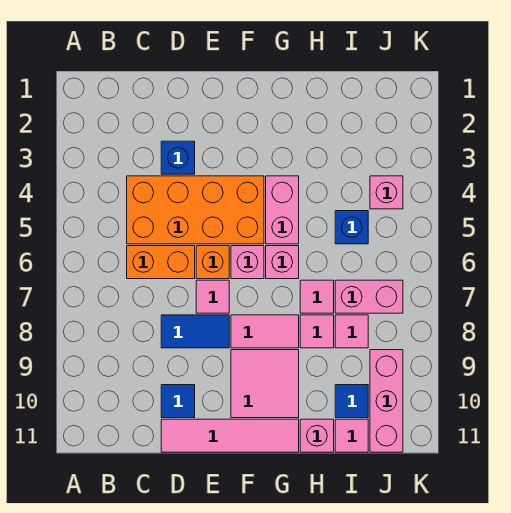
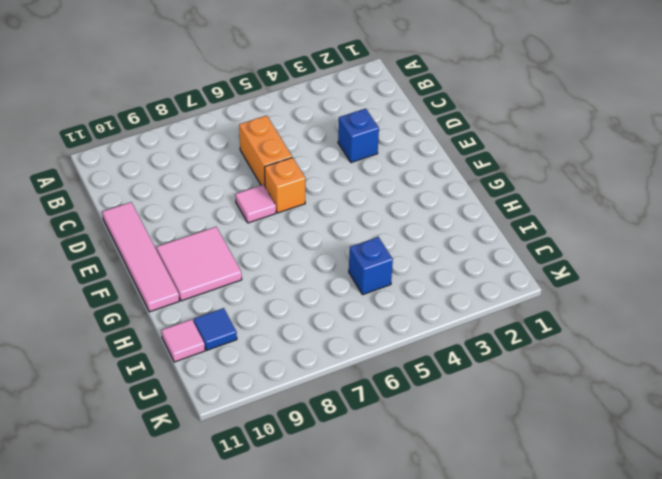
none -> orange brick C4:F5 level 1
none -> blue tile D8:E8 level 1
none -> blue tile D10 level 1

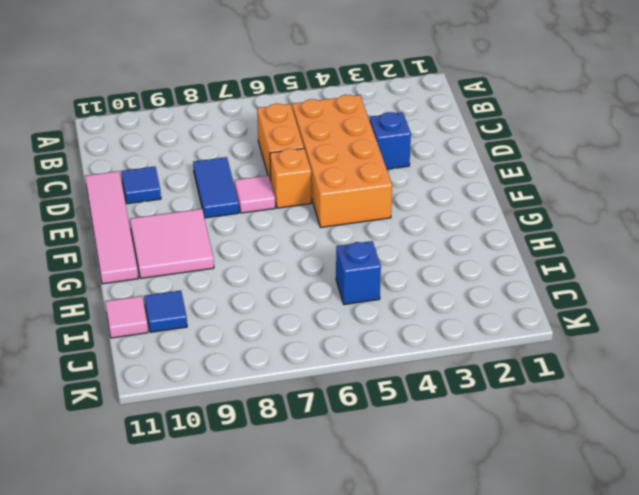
none -> pink brick F6 level 1
none -> pink tile F8:G8 level 1
none -> pink brick G4:G5 level 1

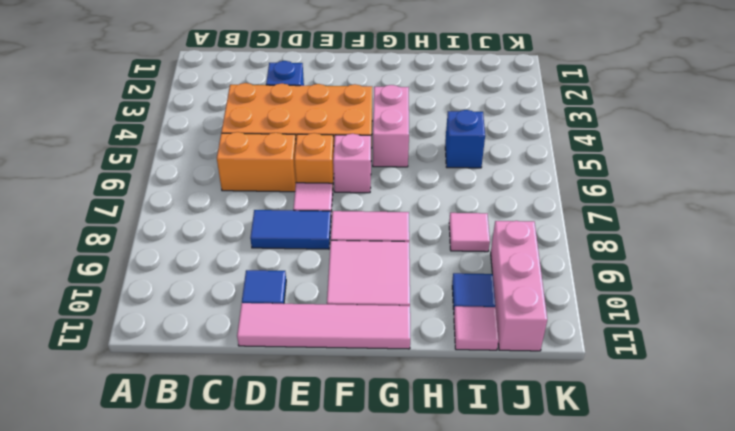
none -> pink brick G6 level 1
none -> pink tile H7 level 1
none -> pink tile H8 level 1

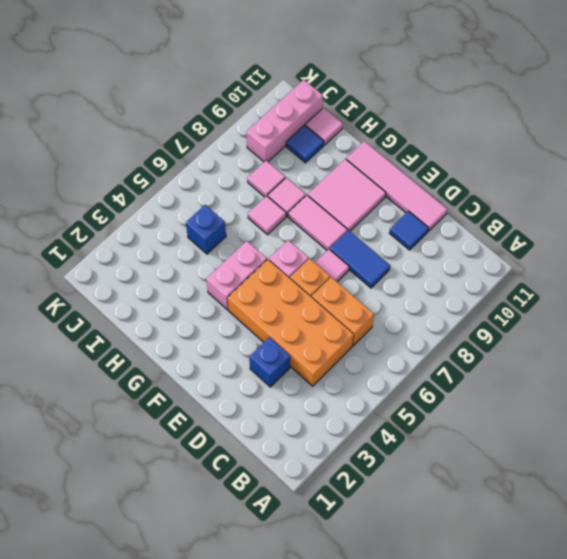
none -> pink brick G6 level 1
none -> pink brick H11 level 1
none -> pink brick I7:J7 level 1

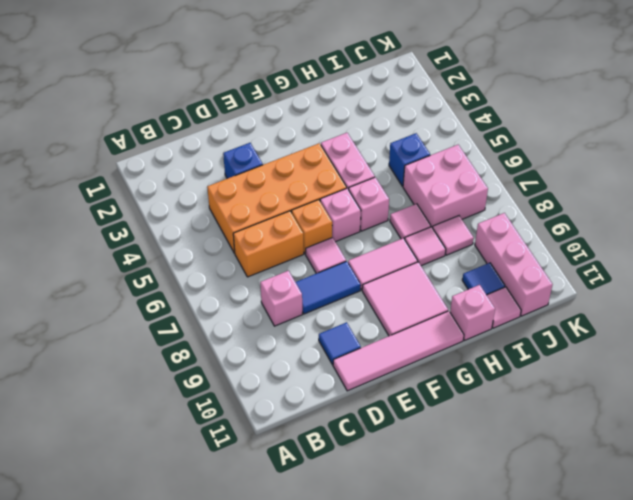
pink brick C8 level 1 -> pink brick J4 level 1
pink brick I6:J7 level 1 -> pink brick I7:J7 level 1

